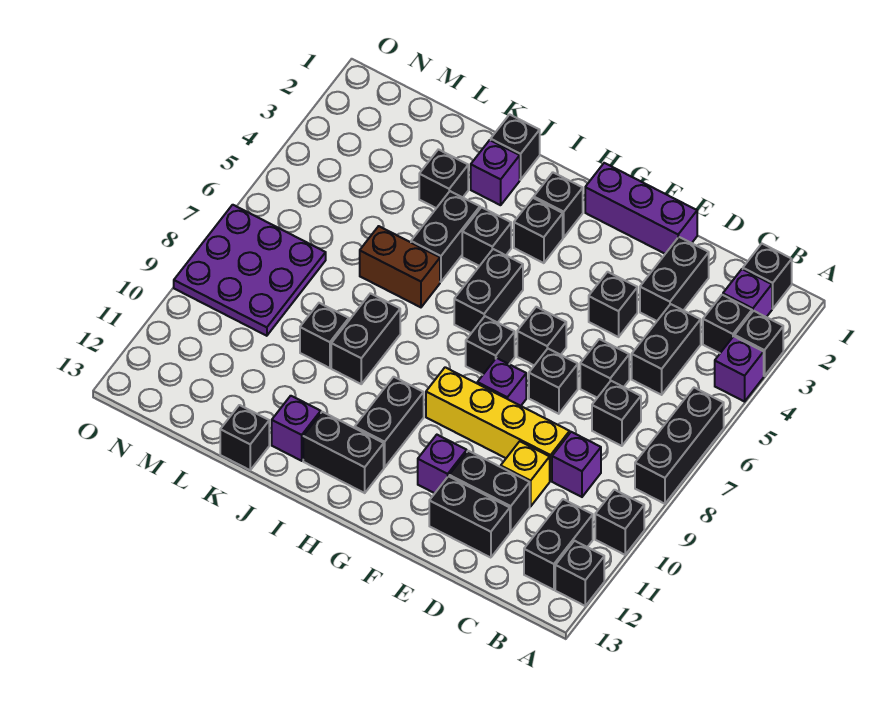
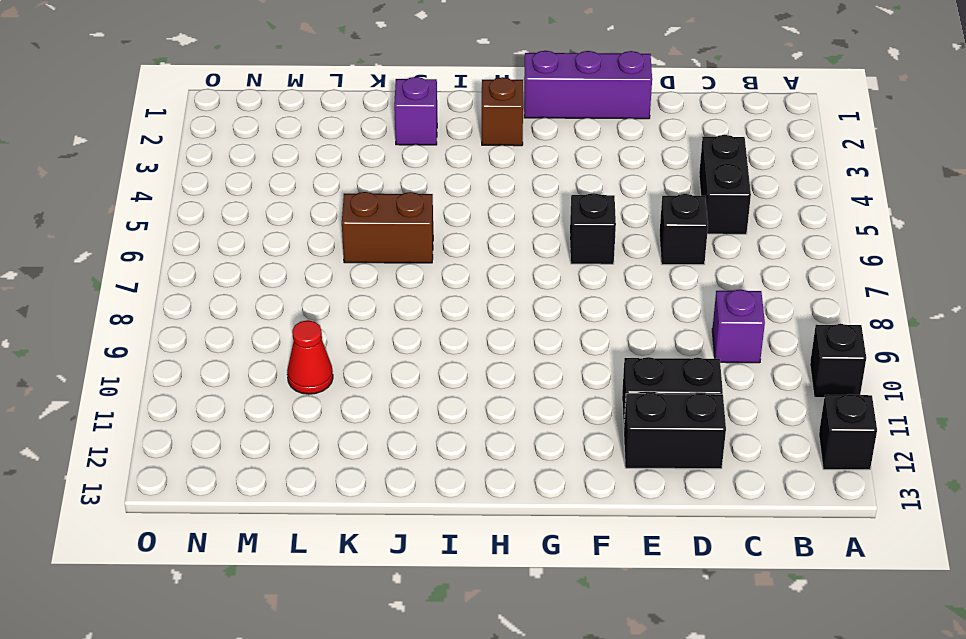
brown brick H2 level 1 -> black brick H2 level 1
red cone L10 level 1 -> none
none -> black brick A3 level 1
none -> purple brick A4 level 1
none -> black brick A6:A8 level 1
none -> black brick B1 level 1

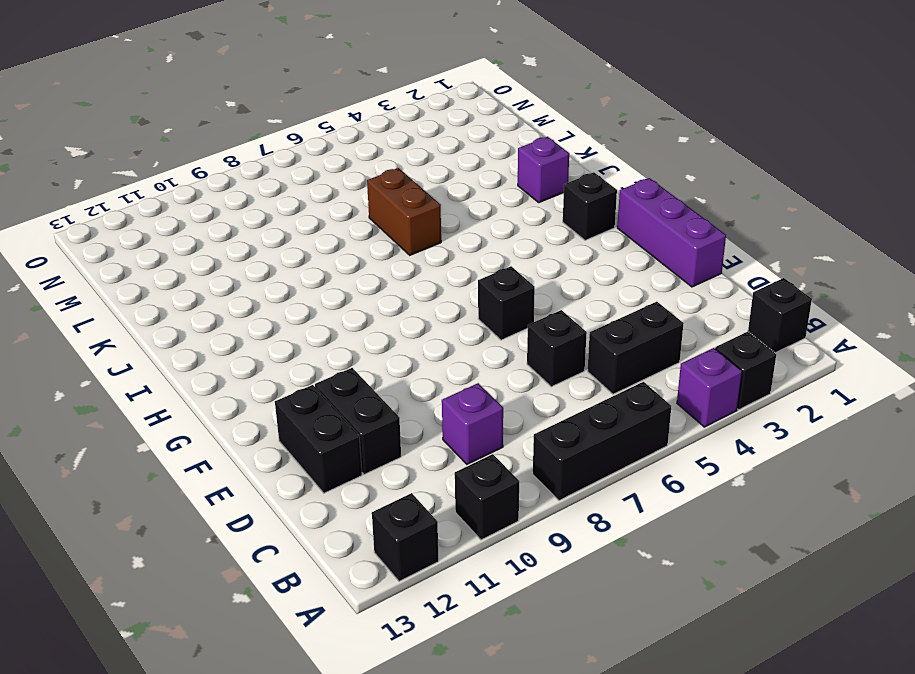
none -> purple brick B2 level 1
none -> black brick B3 level 1
none -> black brick B11:B12 level 1
none -> black brick C7 level 1

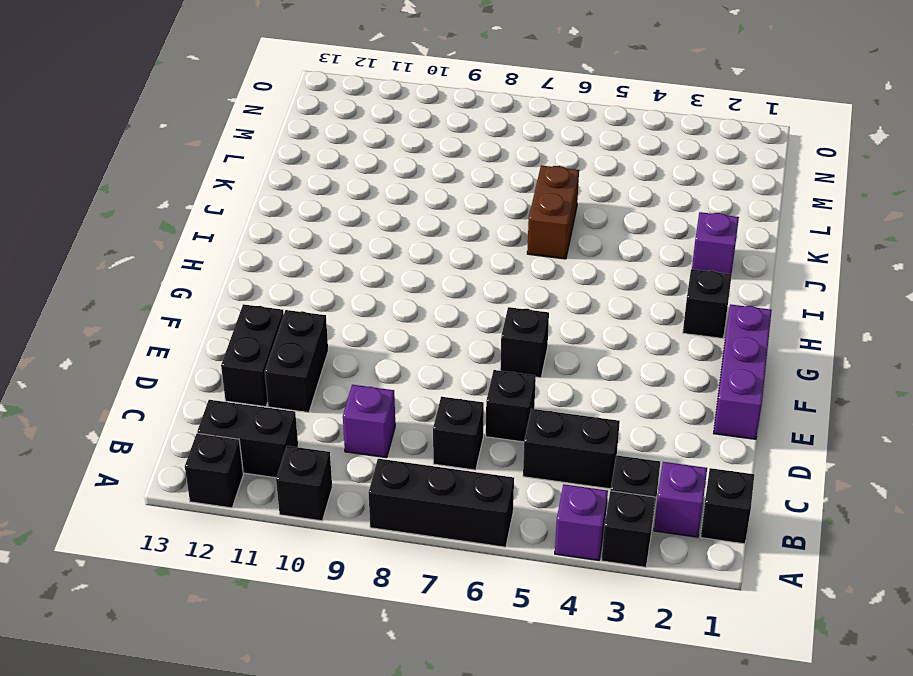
none -> black brick D2:D3 level 1
none -> yellow brick D9:G9 level 1
none -> yellow brick D10 level 1
none -> black brick E4 level 1

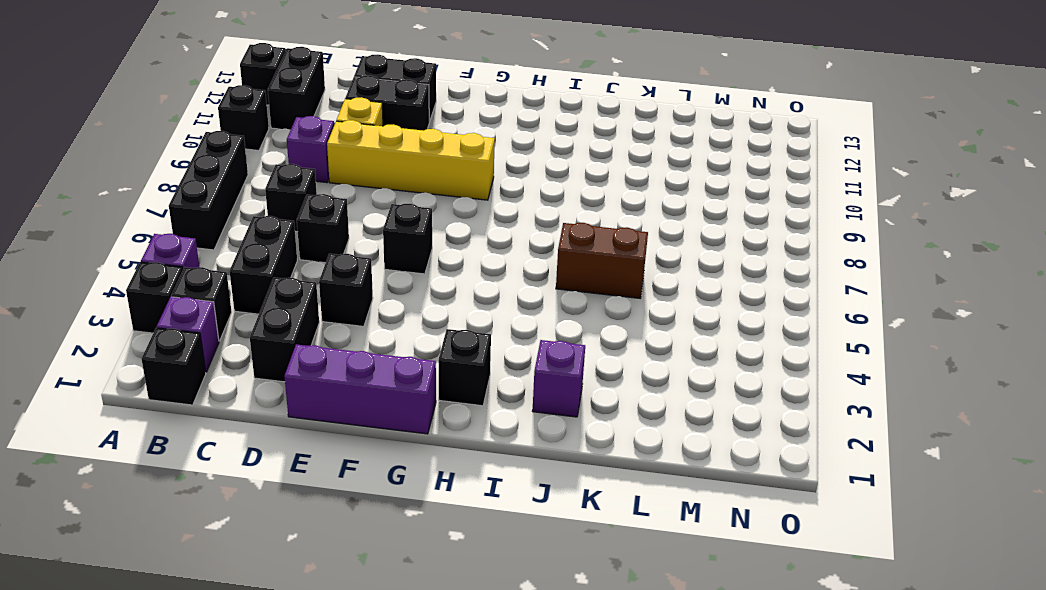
none -> black brick E7 level 1
none -> purple brick F8 level 1
none -> purple brick F11 level 1
none -> black brick G7 level 1

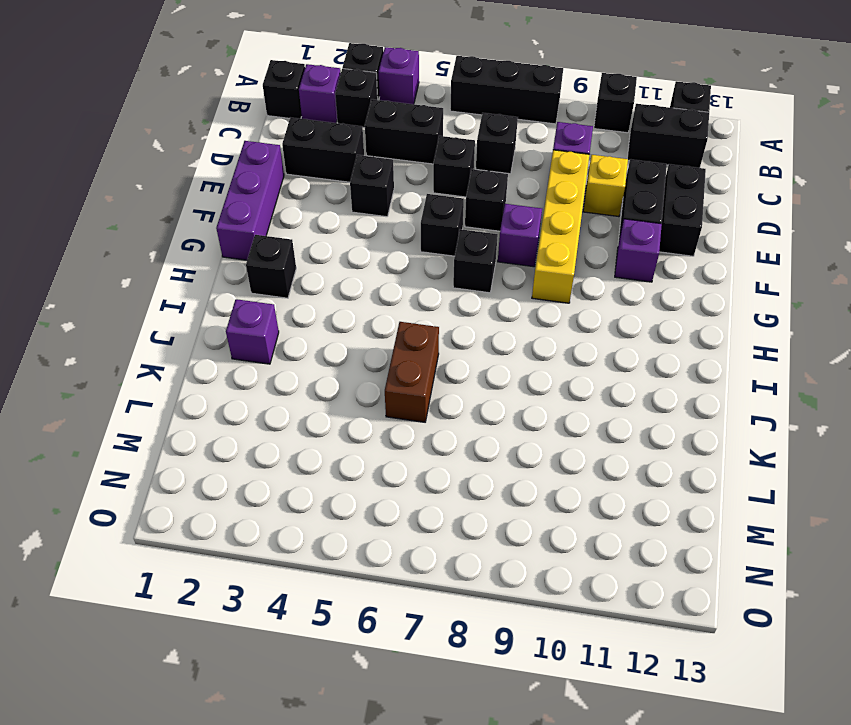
none -> black brick H3 level 1
none -> black brick H5:H6 level 1
none -> black brick H10:H11 level 1
none -> black brick H12:I12 level 1

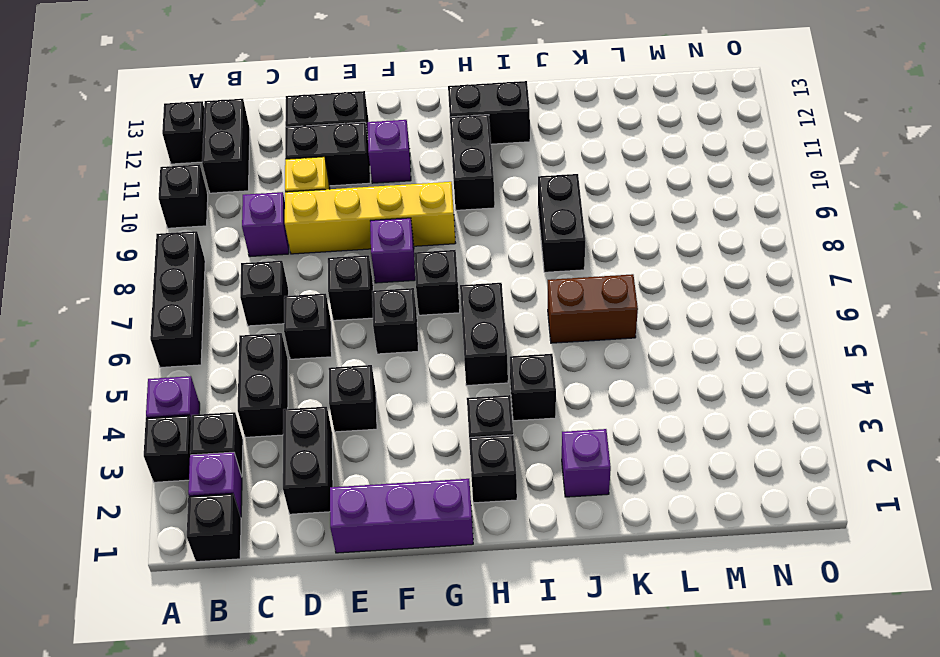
none -> black brick J1 level 1
none -> black brick J4:J5 level 1
none -> purple brick J12 level 1
none -> black brick K3 level 1

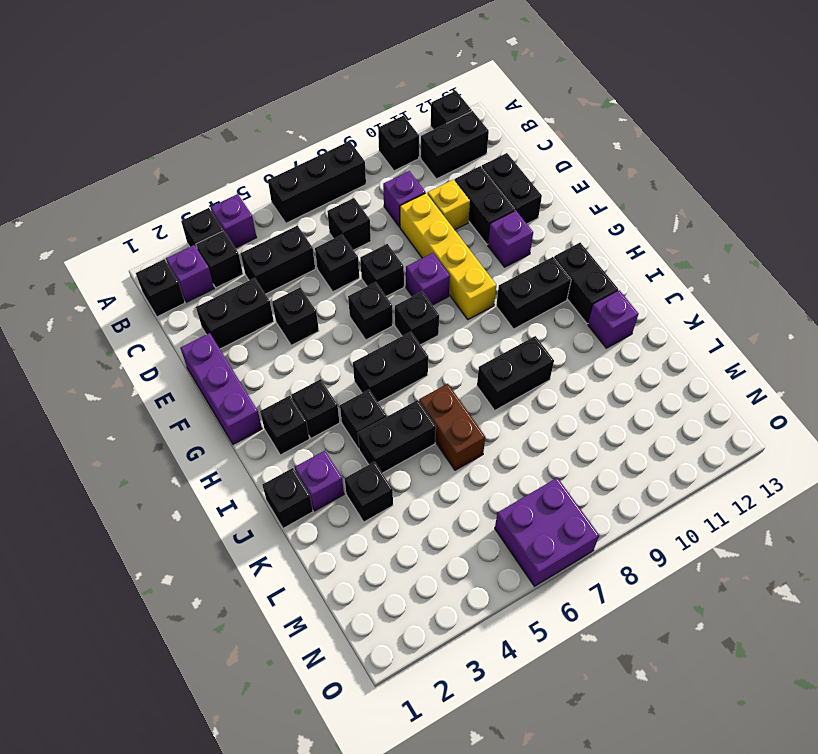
purple brick N6:O7 level 1 -> purple plate M7:O9 level 1
none -> black brick K9 level 1
none -> black brick K13 level 1

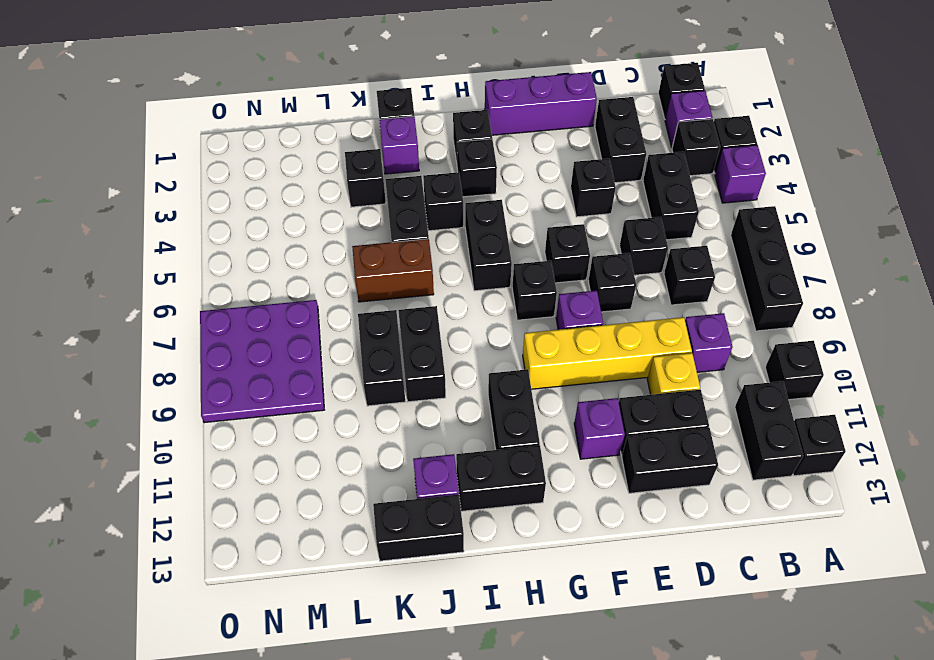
black brick J13:K13 level 1 -> black brick K13 level 1
black brick K8:K9 level 1 -> black brick K9 level 1

